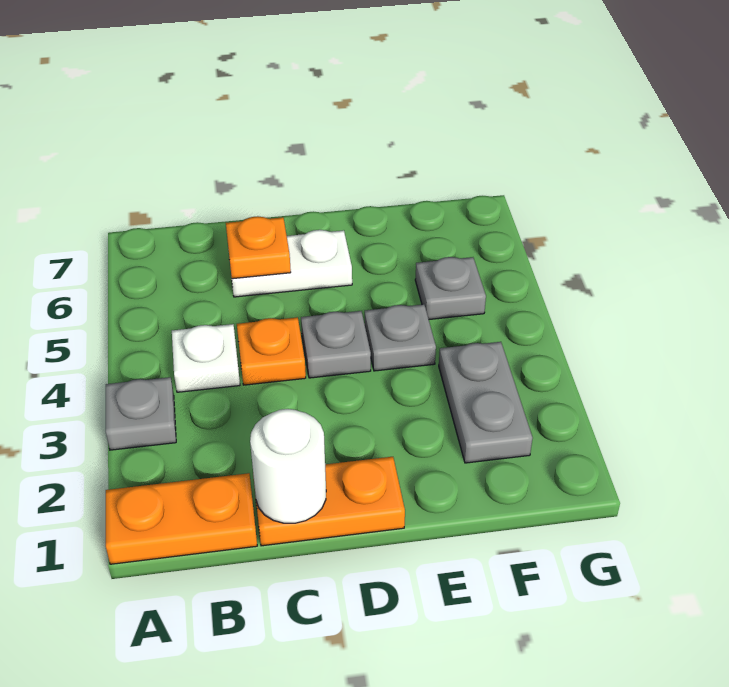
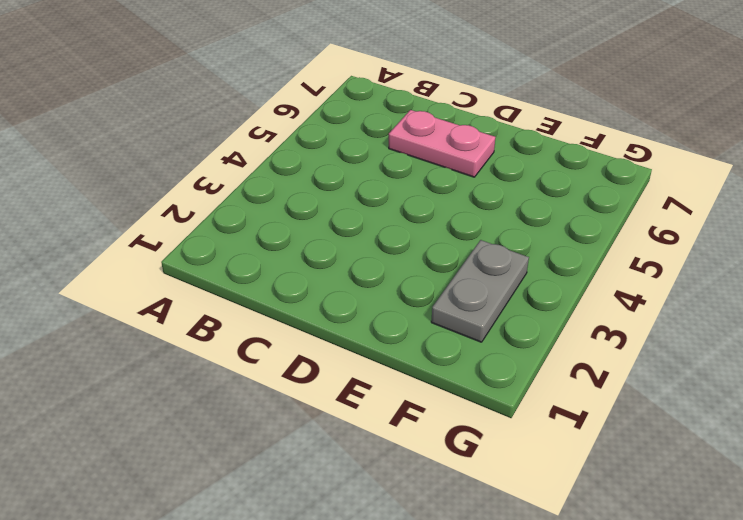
pink plate C6:D6 level 1 -> white plate C6:D6 level 1
none -> orange plate A1:B1 level 1
none -> grey plate A3 level 1
none -> white plate B4 level 1

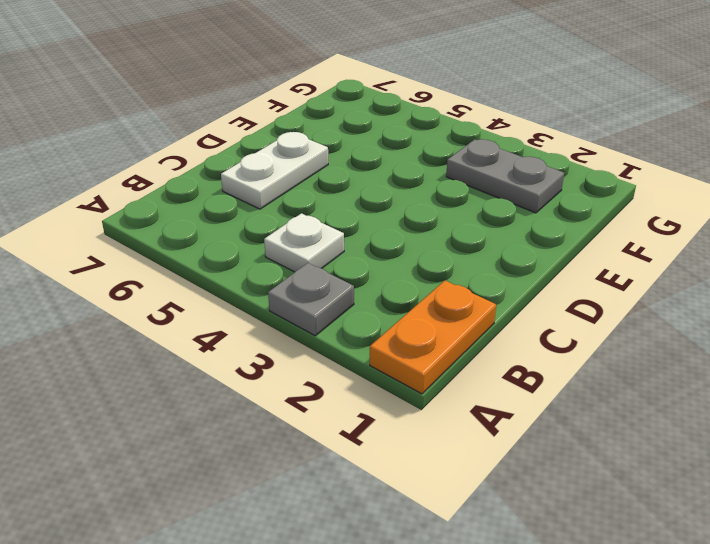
none -> orange plate C1:D1 level 1
none -> orange plate C4 level 1
none -> grey plate D4 level 1

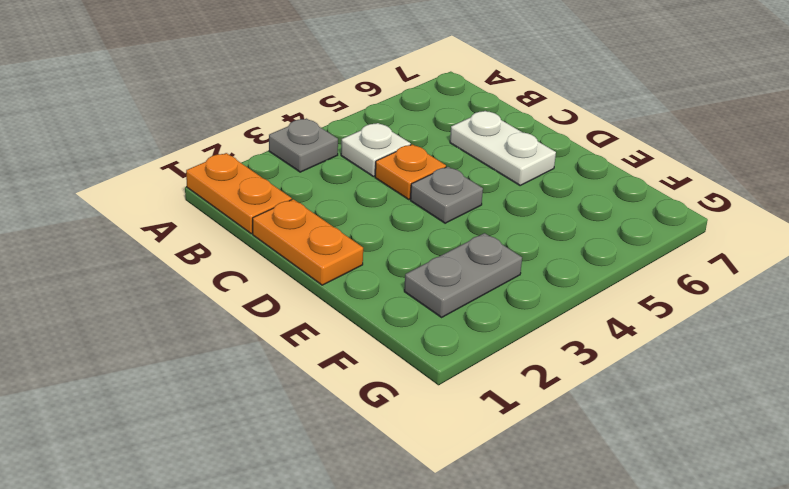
none -> grey plate E4 level 1
none -> grey plate F5 level 1
none -> white round brick C1 level 2

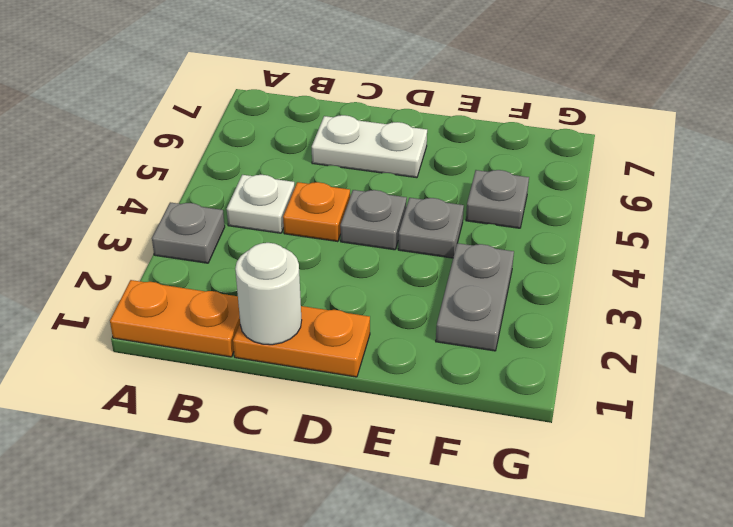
none -> orange plate C6 level 2

